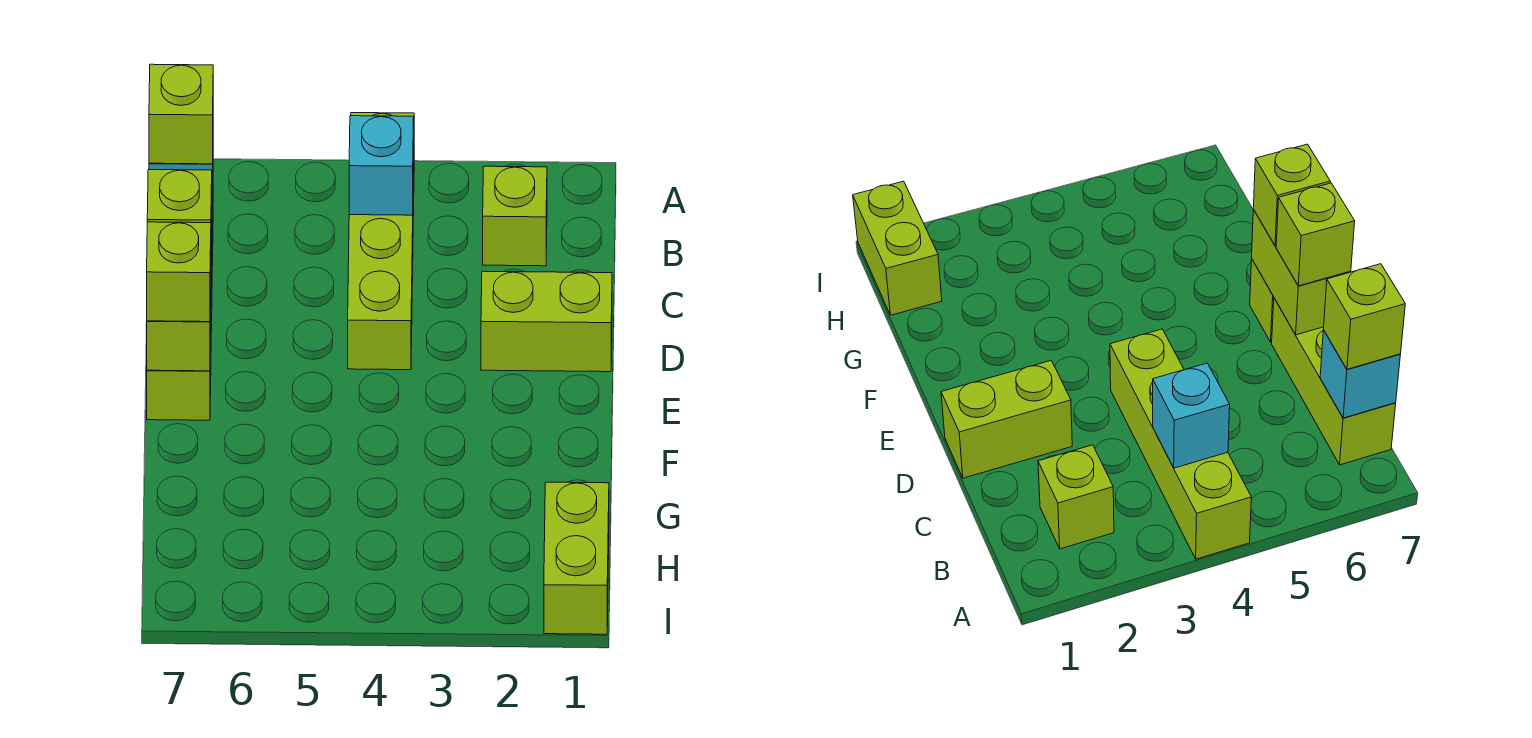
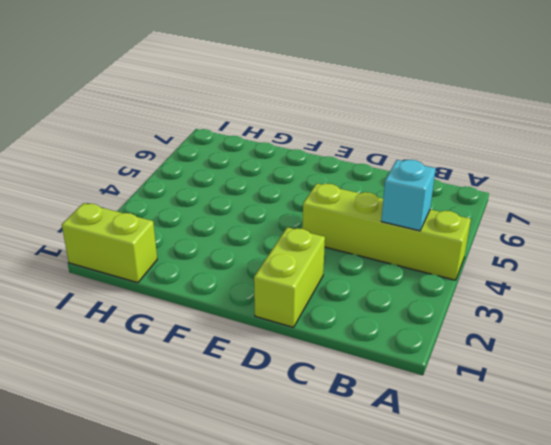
none -> lime brick B2 level 1
none -> lime brick B7:D7 level 1
none -> lime brick E7 level 1

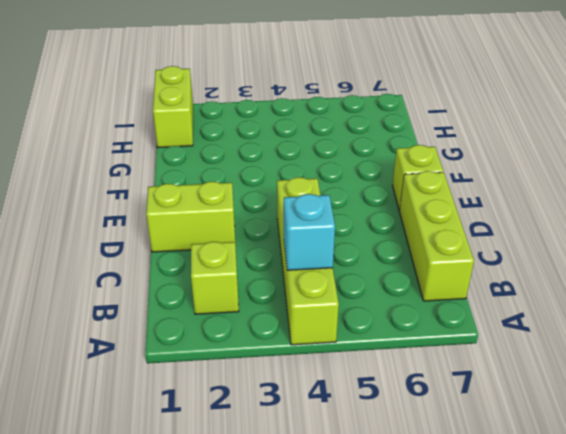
none -> cyan brick B7 level 2
none -> lime brick D7:E7 level 2
none -> lime brick B7 level 3

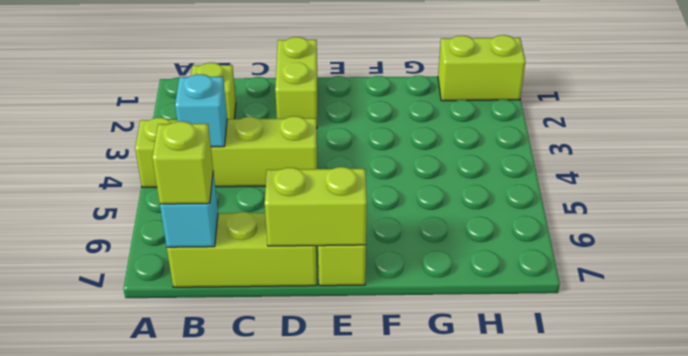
none -> lime brick D7 level 3
none -> lime brick E7 level 3

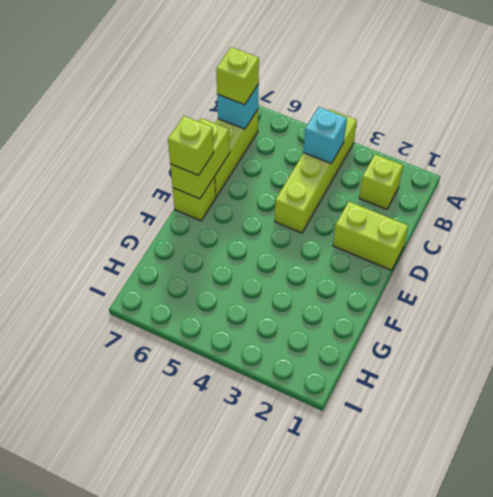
none -> lime brick H1:I1 level 1
none -> lime brick D7 level 3

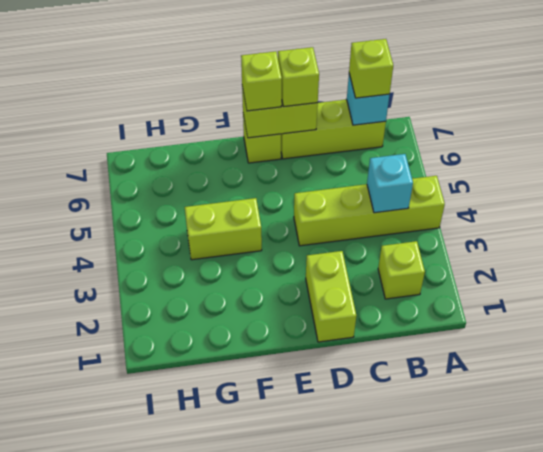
lime brick F4:G4 level 1 -> lime brick H1:I1 level 1

